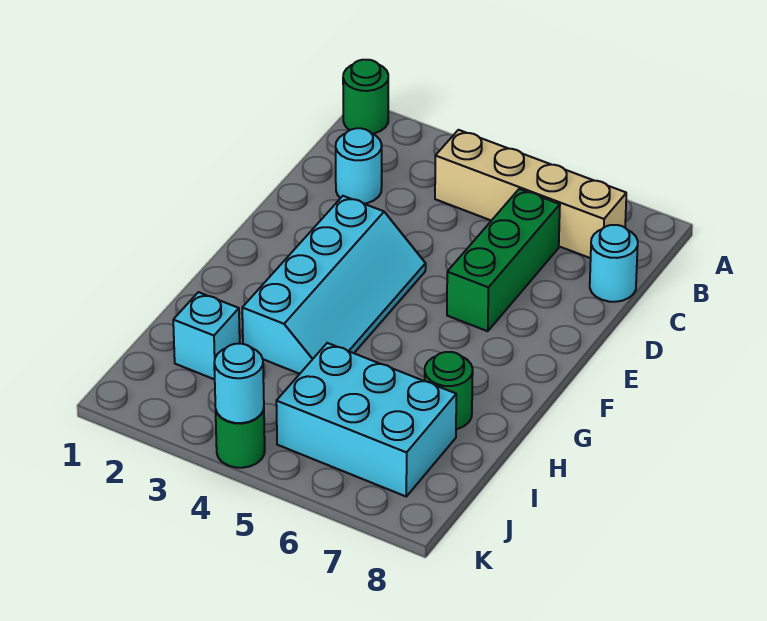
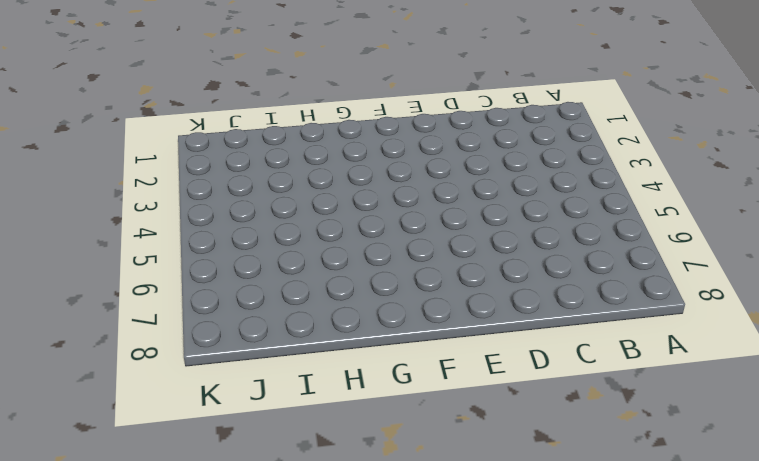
none -> green round brick A1 level 1
none -> tan brick B4:B7 level 1

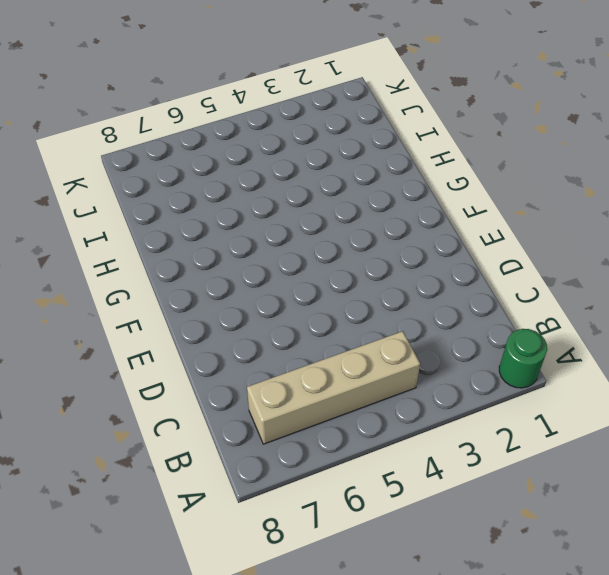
none -> cyan round brick C2 level 1
none -> green brick C6:E6 level 1

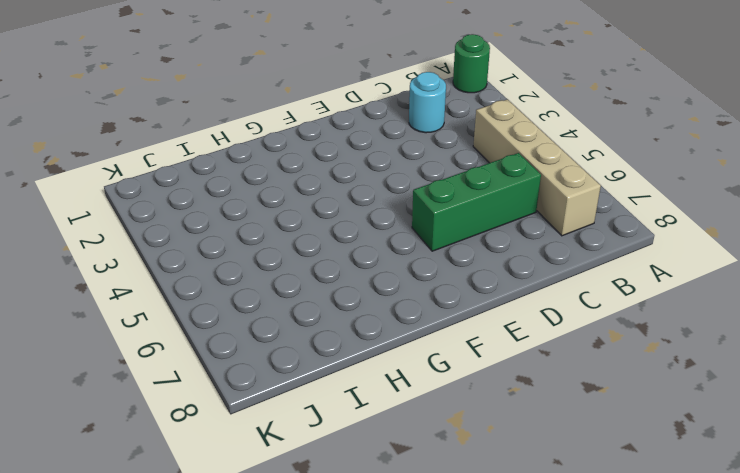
none -> cyan round brick C8 level 1
none -> cyan slope E3:H4 level 1 top 3

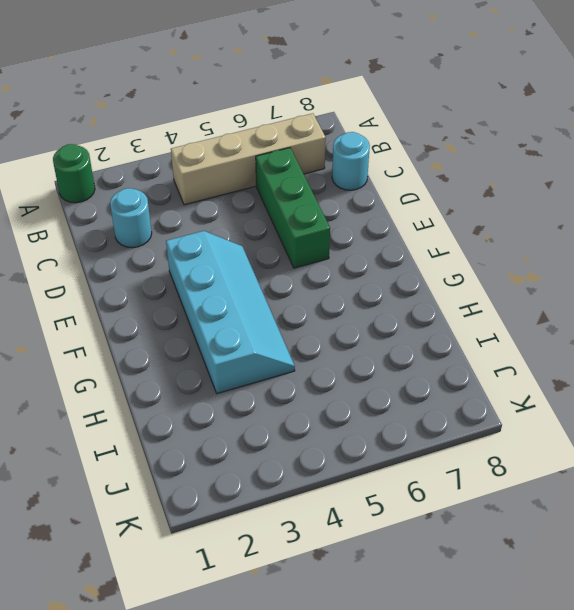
none -> green round brick H7 level 1
none -> cyan brick I2 level 1

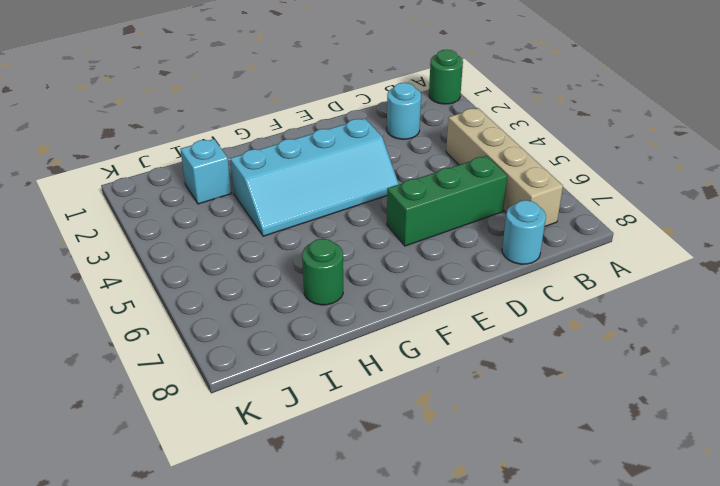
none -> cyan brick I5:J7 level 1
none -> green round brick K4 level 1

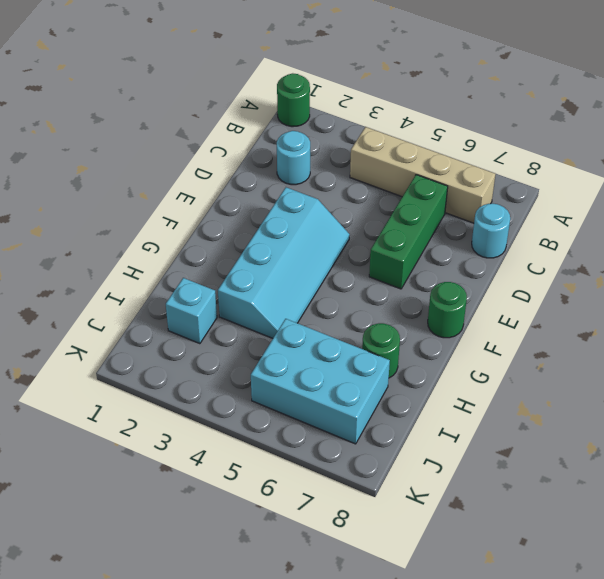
green round brick F8 level 1 -> green round brick K4 level 1
none -> cyan round brick K4 level 2

